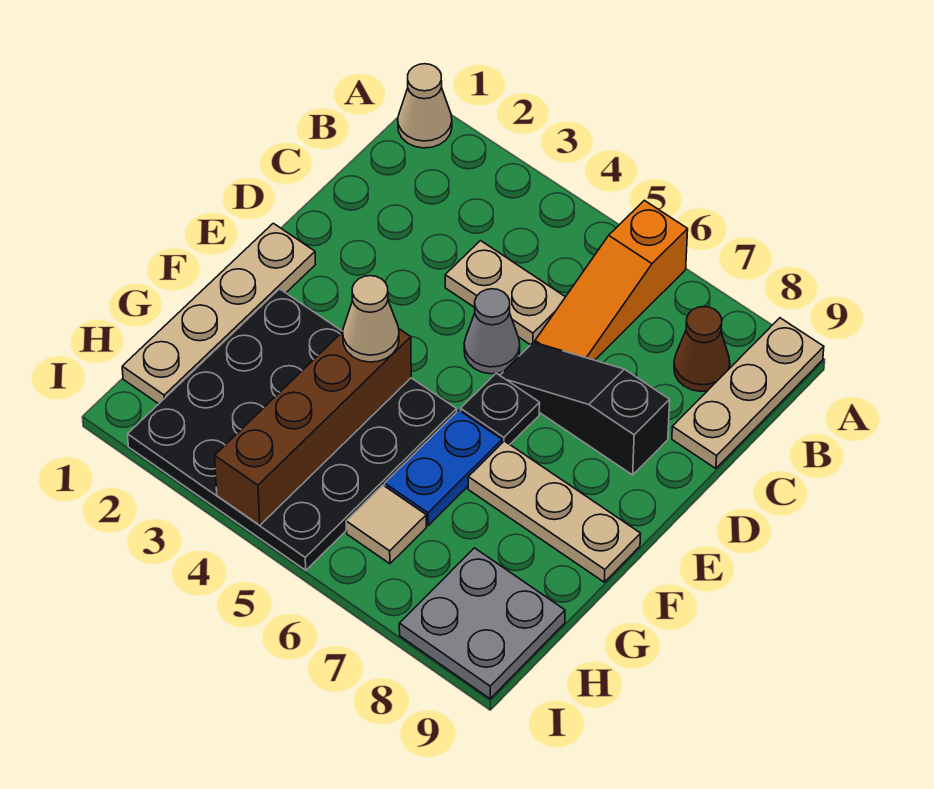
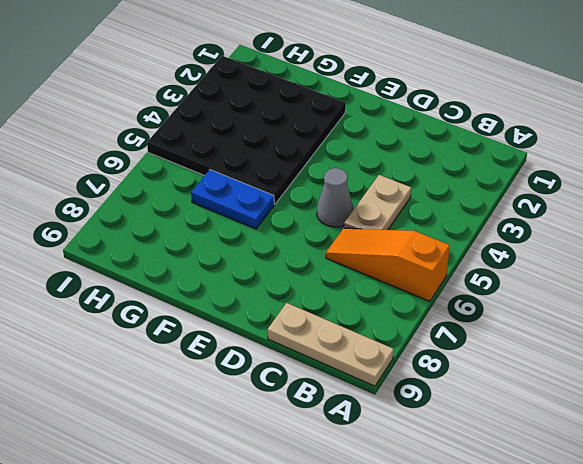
none -> tan cone A1 level 1
none -> brown cone B8 level 1
none -> black slope D6:D8 level 1 top 8

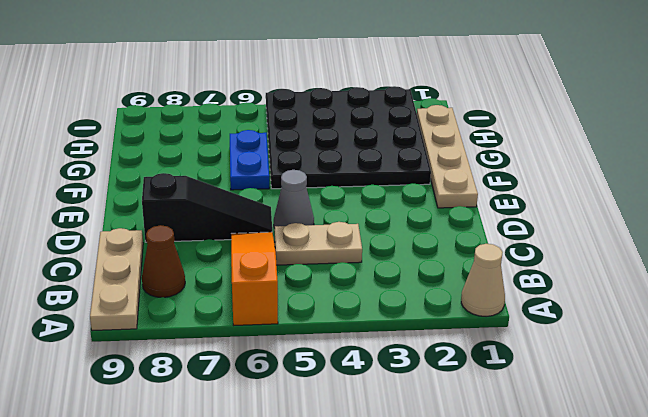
none -> black plate E6 level 1
none -> tan plate F7:F9 level 1
none -> tan tile H6 level 1

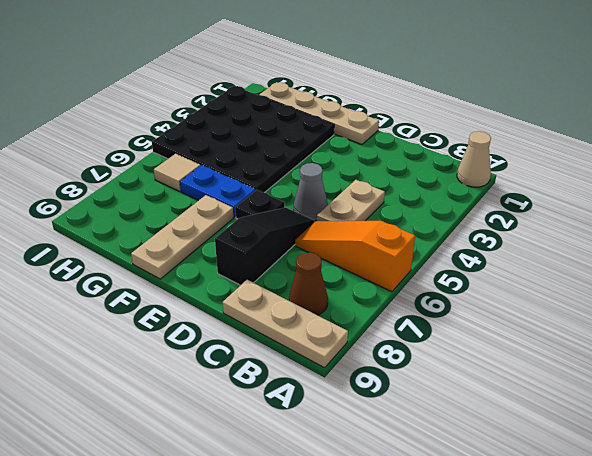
none -> grey plate H8:I9 level 1
none -> brown brick F4:I4 level 2
none -> tan cone F4 level 3

